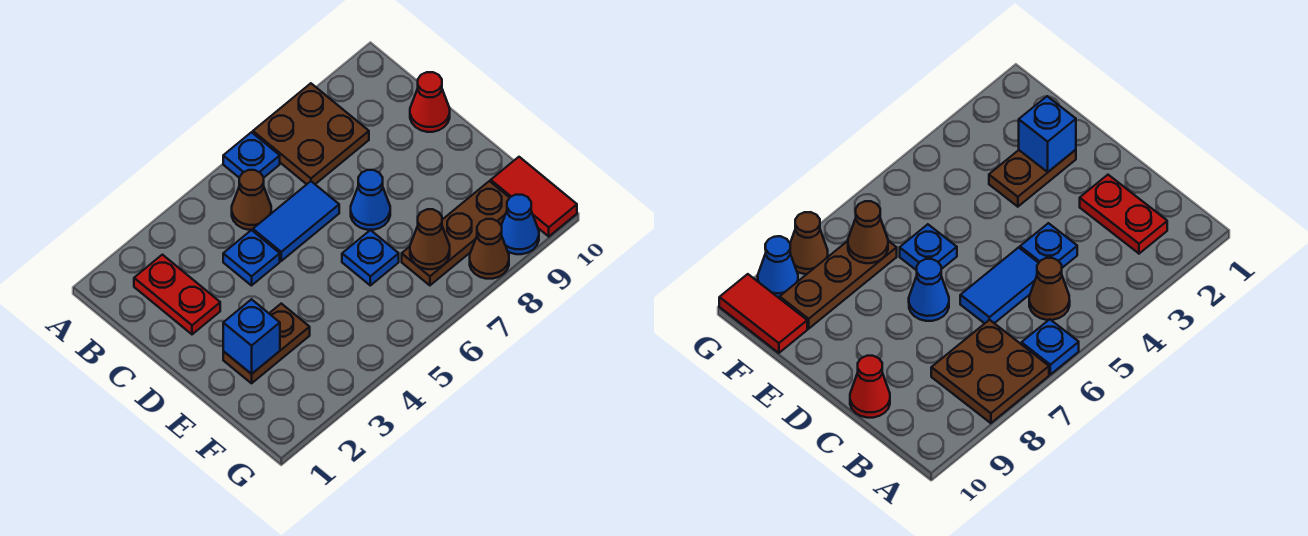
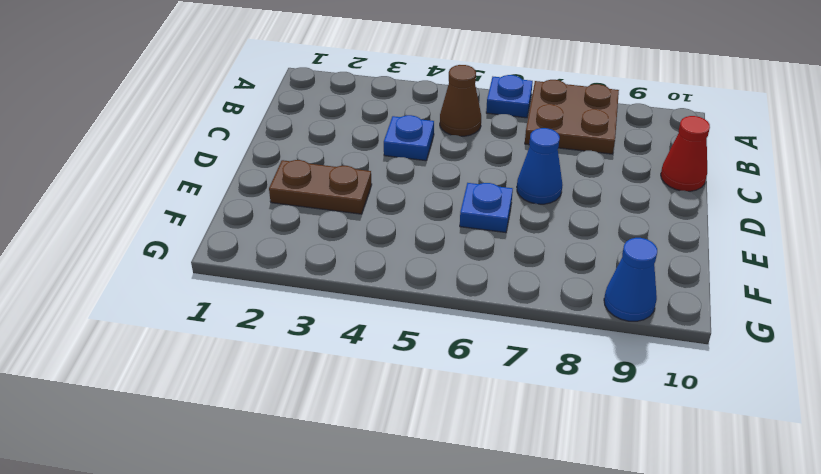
none -> red plate B2:C2 level 1
none -> blue tile C5:C6 level 1
none -> brown plate F7:F9 level 1

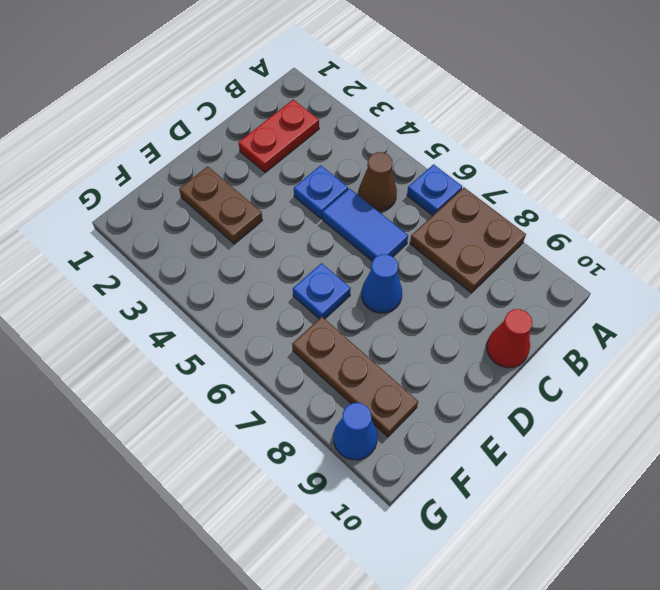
none -> red tile F10:G10 level 1
none -> brown cone G8 level 1
none -> blue brick E2 level 2

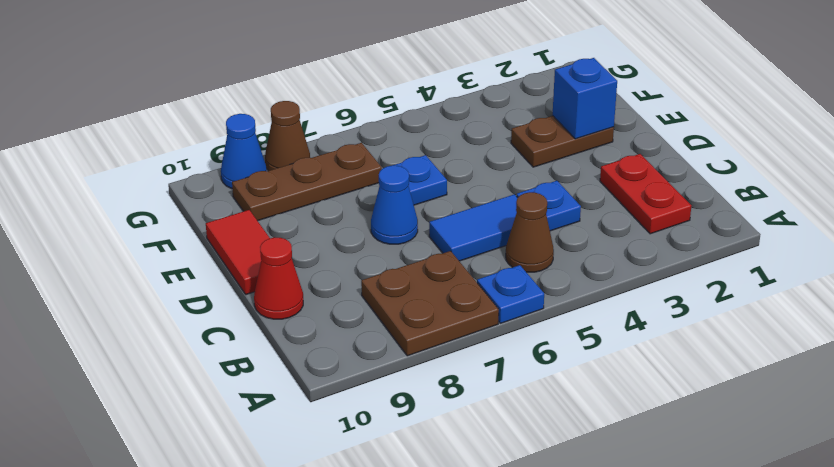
red tile D10:E10 level 1 -> red tile F10:G10 level 1
none -> brown cone F7 level 2

